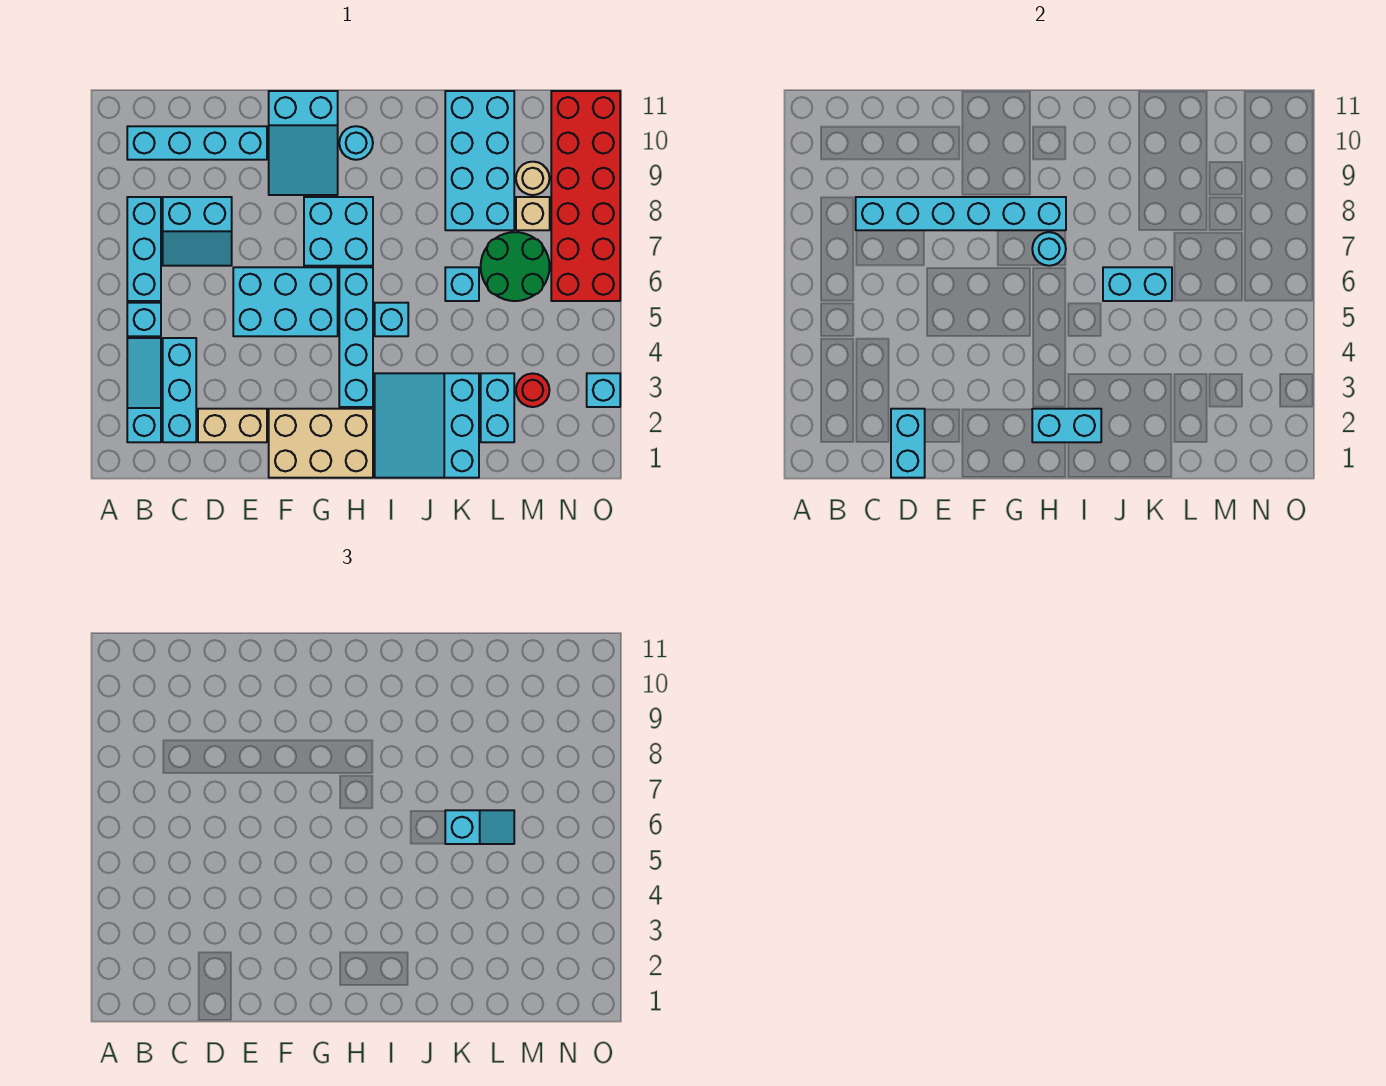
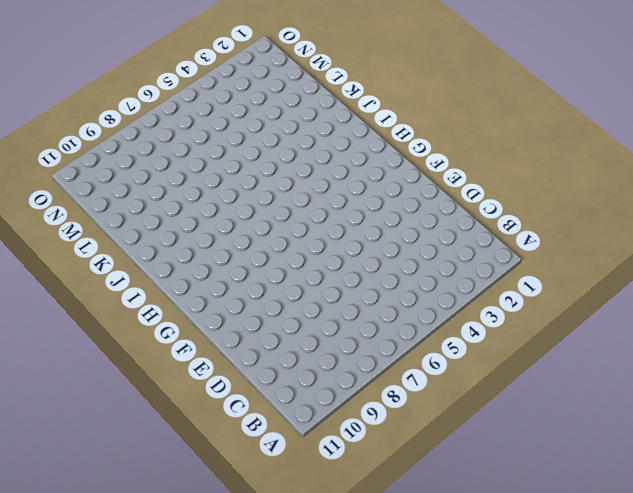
none -> cyan slope B2:B4 level 1 top 2
none -> cyan brick B5 level 1
none -> cyan brick B6:B8 level 1
none -> cyan brick B10:E10 level 1

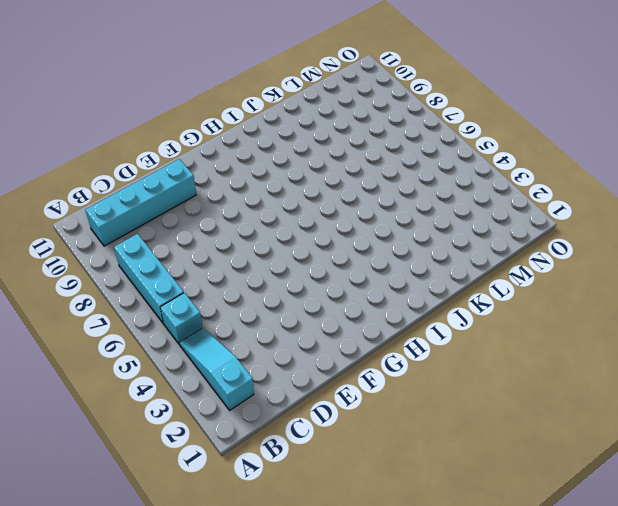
none -> cyan brick C2:C4 level 1
none -> cyan slope C7:D8 level 1 top 8
none -> tan brick D2:E2 level 1
none -> cyan brick E5:G6 level 1

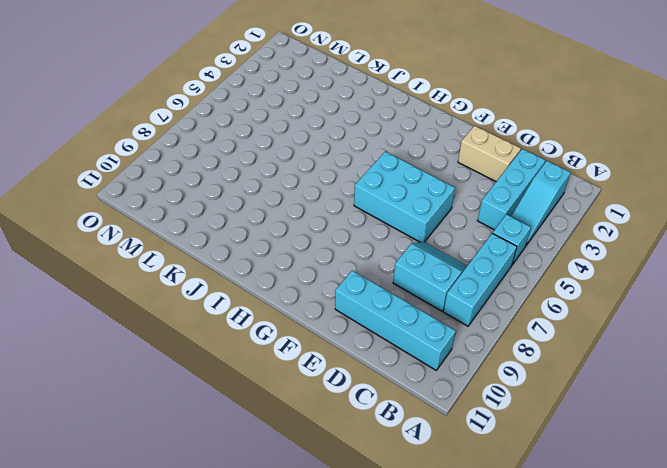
none -> tan brick F1:H2 level 1
none -> cyan slope F9:G11 level 1 top 11
none -> cyan brick G7:H8 level 1
none -> cyan brick H3:H6 level 1

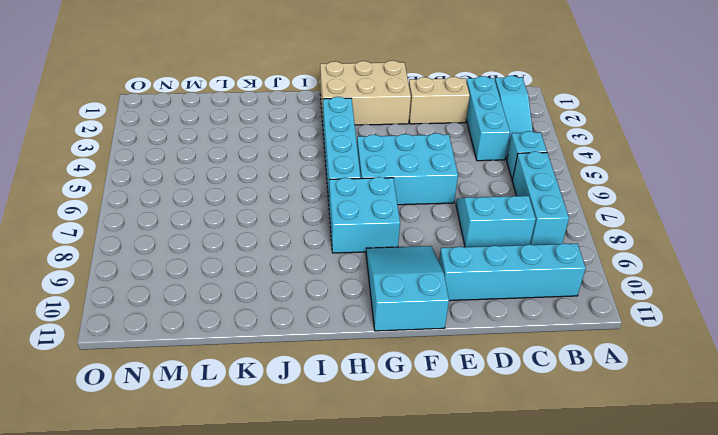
none -> cyan round brick H10 level 1
none -> cyan slope I1:K3 level 1 top K
none -> cyan brick I5 level 1
none -> cyan brick K6 level 1

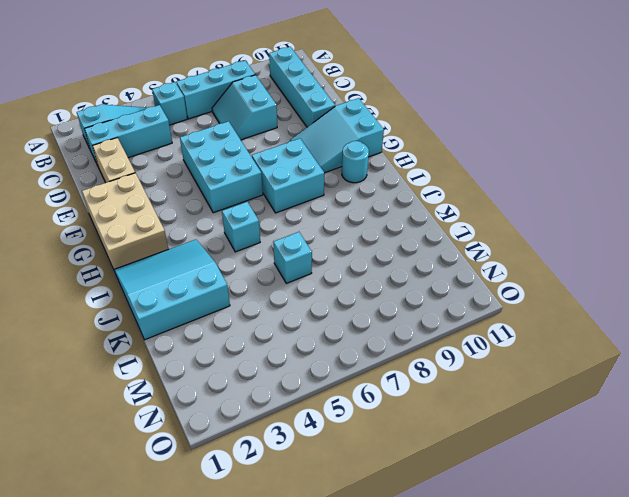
none -> cyan brick H3:H6 level 1
none -> cyan brick K8:L11 level 1
none -> cyan brick L2:L3 level 1
none -> green round brick L6:M7 level 1

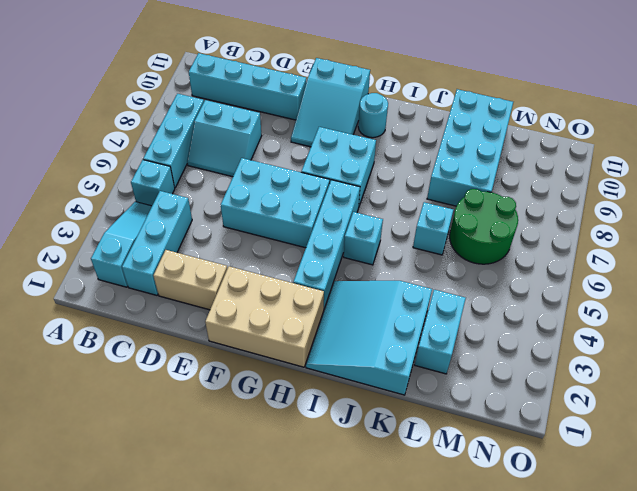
none -> red round brick M3 level 1
none -> tan brick M8 level 1
none -> tan round brick M9 level 1
none -> red brick N6:O11 level 1

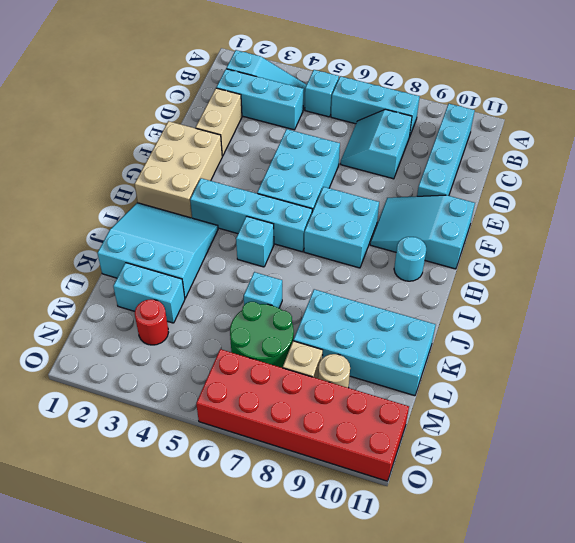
none -> cyan brick O3 level 1
none -> cyan brick C8:H8 level 2
none -> cyan brick D1:D2 level 2
none -> cyan brick H2:I2 level 2

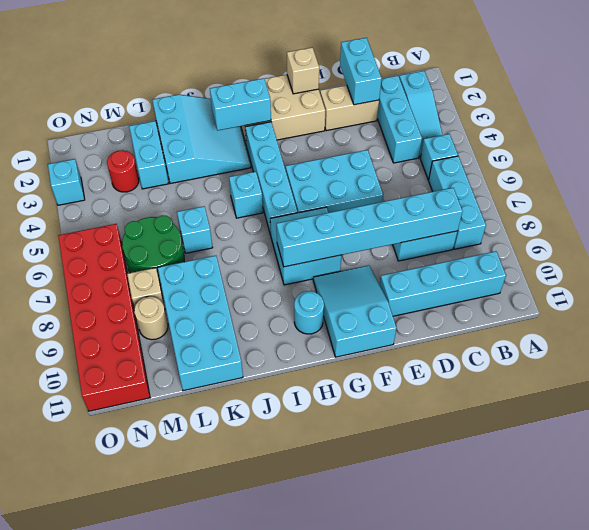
tan brick F1 level 2 -> none
none -> cyan round brick H7 level 2
none -> cyan brick J6:K6 level 2
none -> cyan slope K6:L6 level 3 top K

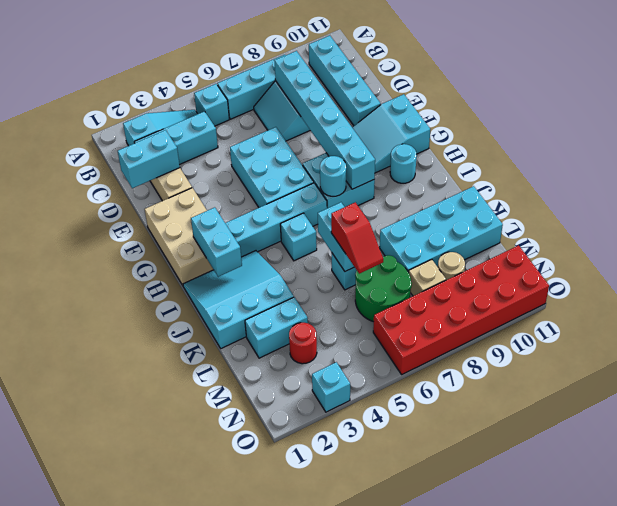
red slope K6:L6 level 3 top K -> cyan slope K6:L6 level 3 top K

